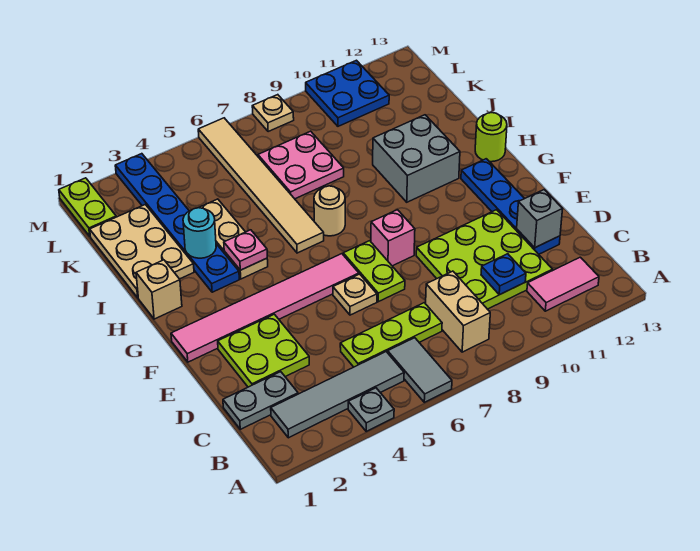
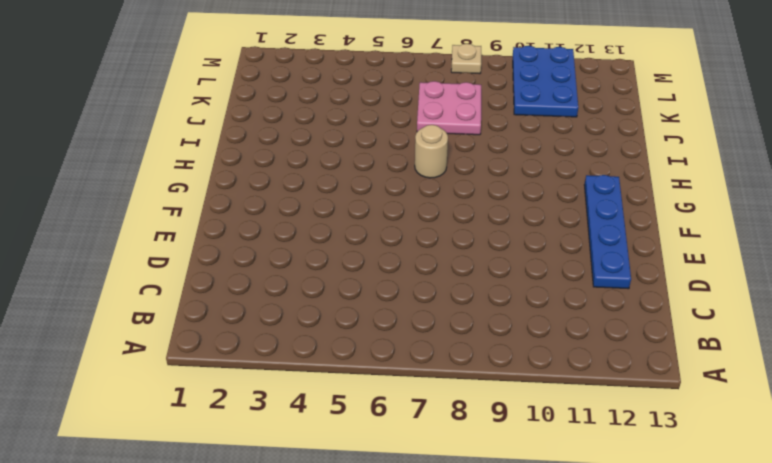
blue plate K10:M11 level 1 -> blue plate L10:M11 level 1
none -> grey plate A4 level 1
none -> grey tile A6:B6 level 1
none -> grey tile B2:B5 level 1
none -> tan brick B8:C8 level 1

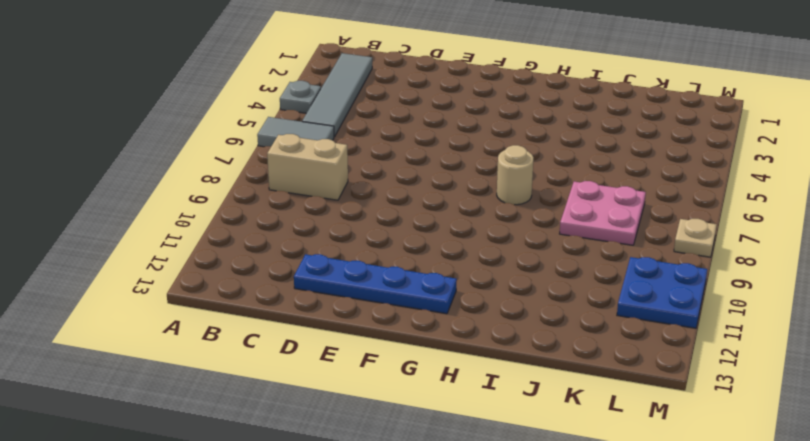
none -> pink tile B11:B12 level 1
none -> grey plate C1:C2 level 1
none -> lime plate C5:C7 level 1
none -> lime plate C9:E11 level 1

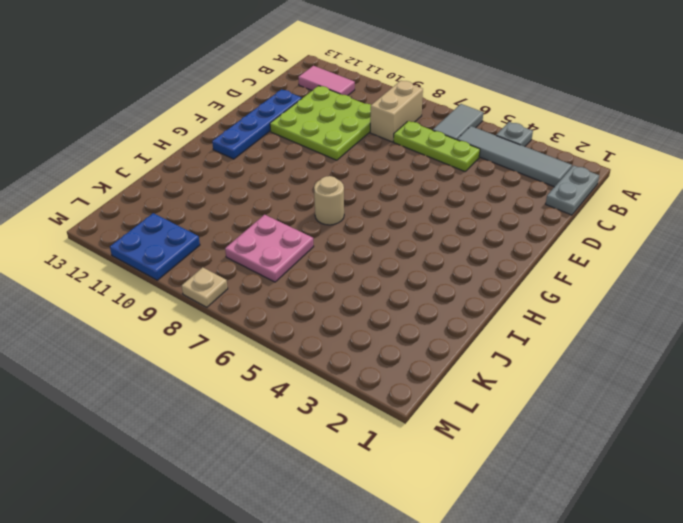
grey plate B1:C1 level 1 -> grey plate C1:C2 level 1
none -> lime plate D2:E3 level 1
none -> tan plate E6 level 1
none -> lime plate E7:F7 level 1
none -> pink tile F1:F6 level 1

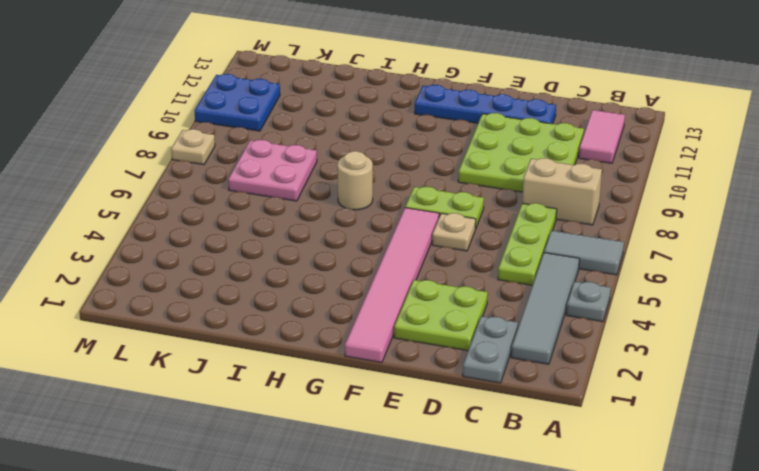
none -> pink brick F8 level 1
none -> tan brick H1 level 1
none -> blue plate H3:M3 level 1
none -> tan plate H4:J4 level 1

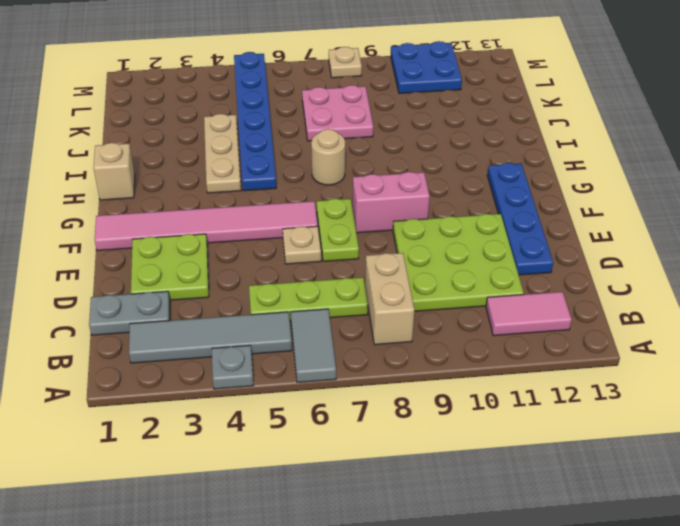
pink brick F8:F9 level 1 -> pink brick F8 level 1
blue plate H5:M5 level 1 -> blue plate H3:M3 level 1
none -> tan tile H6:M6 level 1
none -> grey brick H10:I11 level 1
none -> lime round brick H13 level 1
none -> tan plate I1:K2 level 1

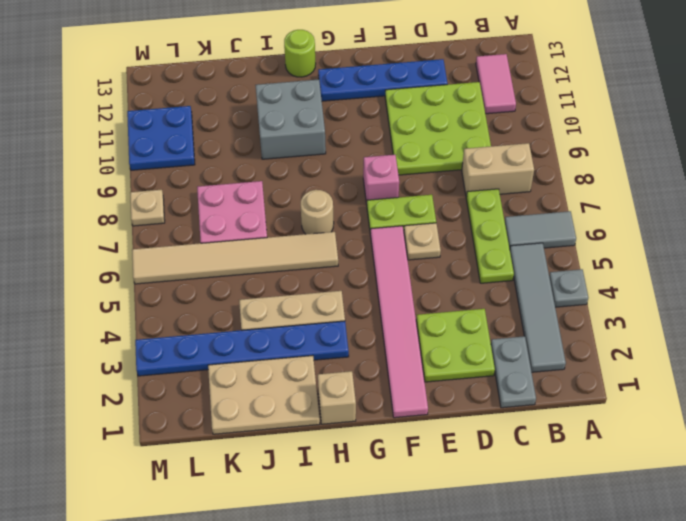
none -> lime plate L1:M1 level 1
none -> blue plate C10 level 2
none -> grey brick D12 level 2
none -> pink plate H4 level 2

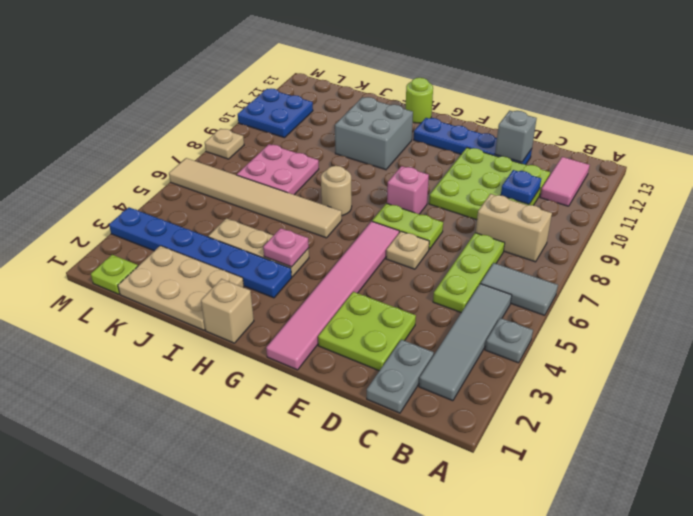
lime plate L1 level 1 -> lime plate L1:M1 level 1
none -> cyan round brick I3 level 2

